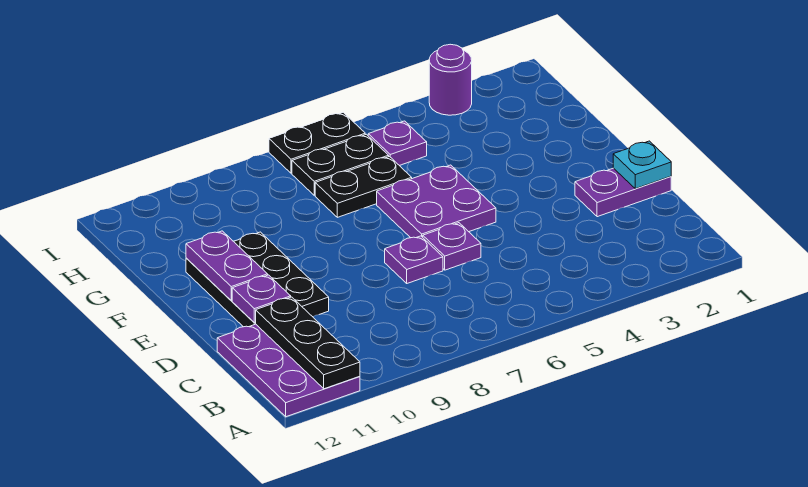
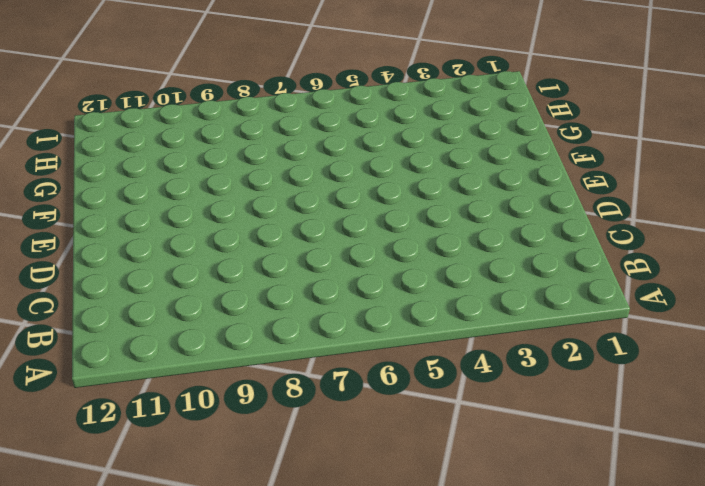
none -> purple plate A11:C12 level 1
none -> purple plate D1:D2 level 1
none -> purple plate D6 level 1

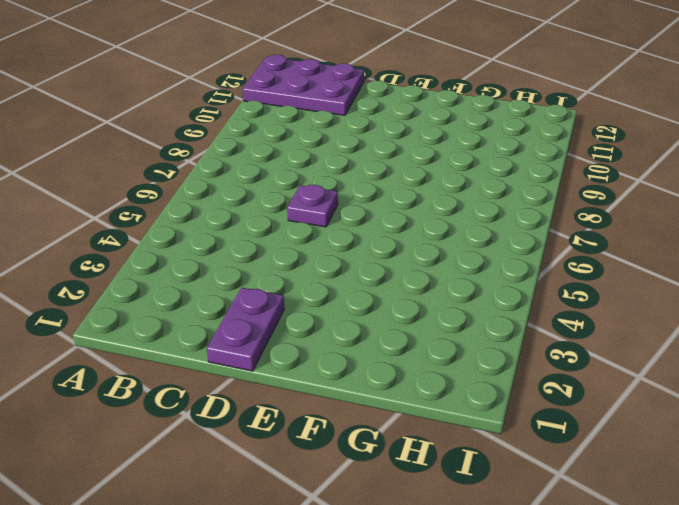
none -> purple plate D7 level 1
none -> black plate D10:F11 level 1
none -> purple plate E5:F6 level 1

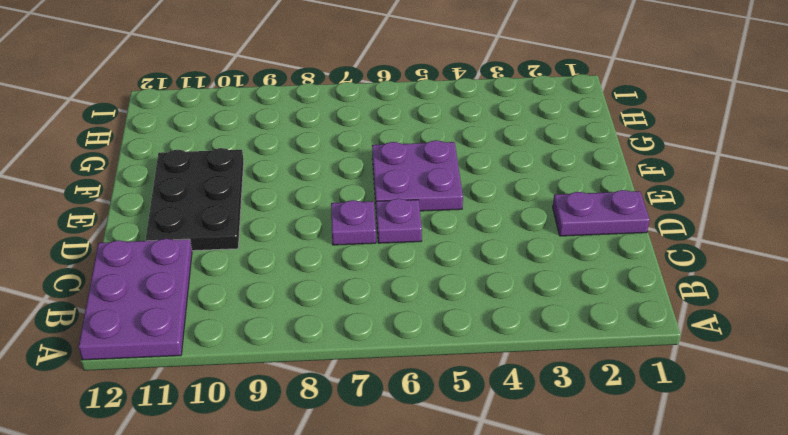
none -> black plate G6:G7 level 1
none -> purple plate H5 level 1
none -> black plate H6:H7 level 1

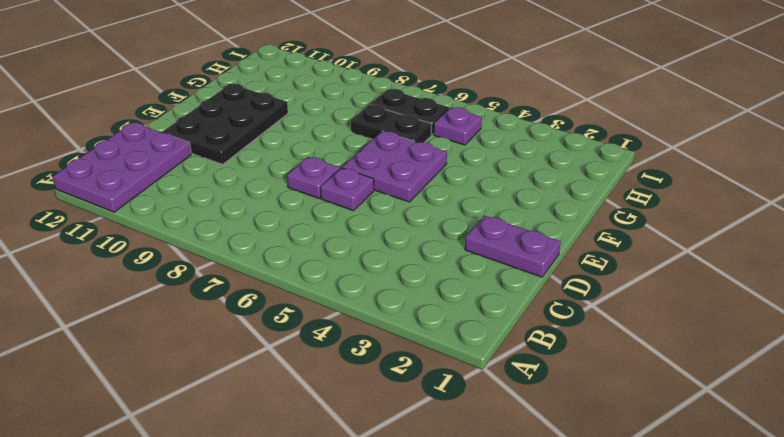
none -> purple round brick I3 level 1
none -> black plate I6:I7 level 1
none -> black plate A11:C11 level 2

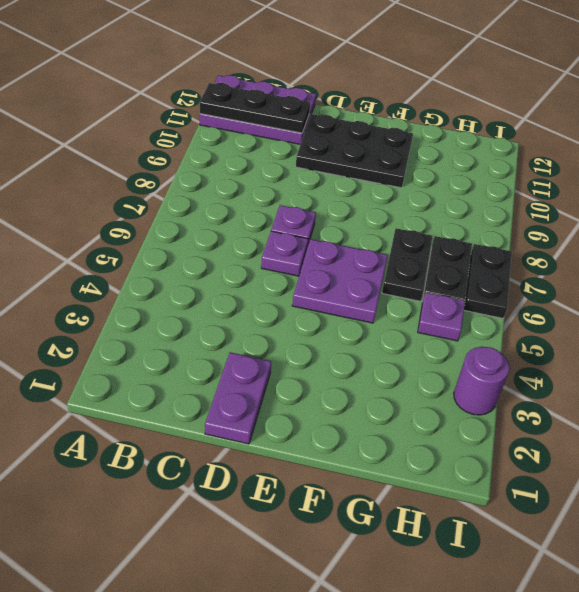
none -> cyan plate D1 level 2
none -> purple plate D11 level 2
none -> purple plate E11:F11 level 2

